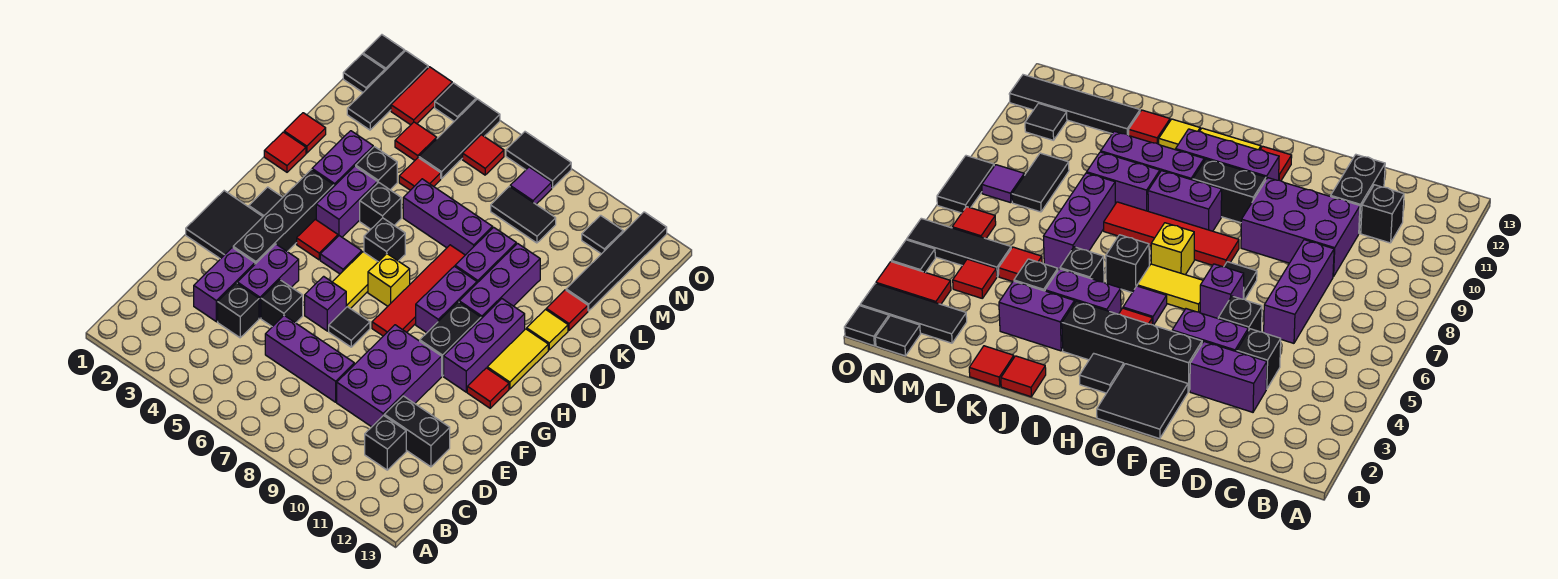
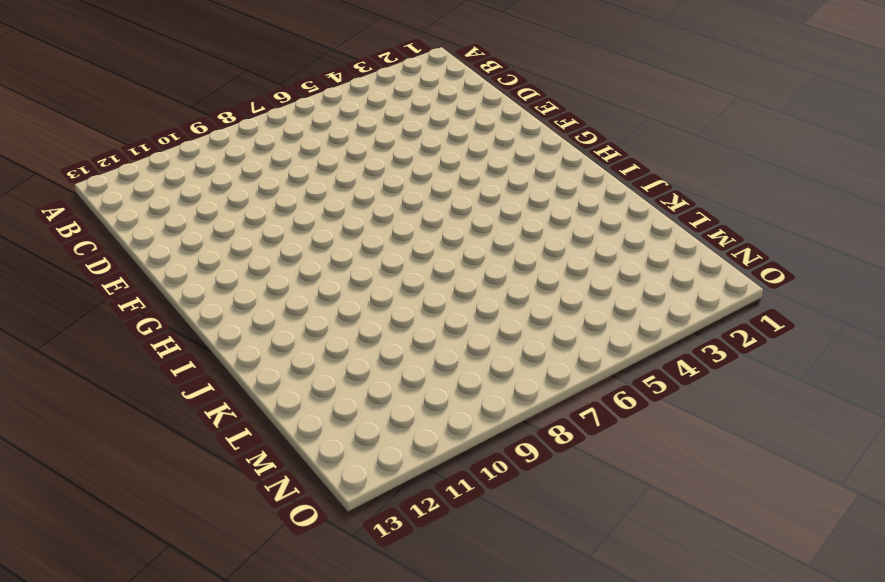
none -> black brick C11 level 1
none -> purple brick D3:E3 level 1
none -> black brick D4 level 1
none -> purple brick D6:D8 level 1

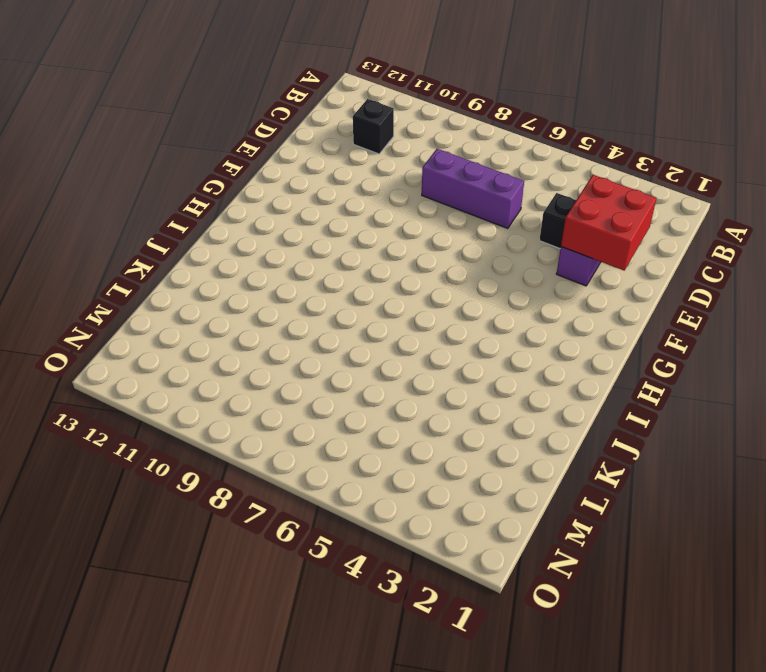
red brick D2:E3 level 2 -> none
none -> purple brick D9:F10 level 1
none -> black brick D11:D12 level 1
none -> purple brick E4:F4 level 1
none -> black brick E5 level 1

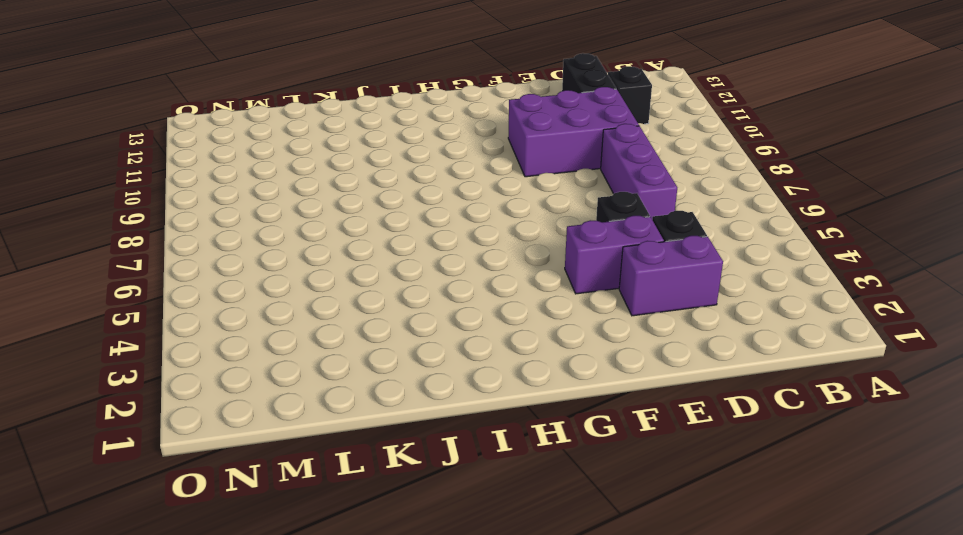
none -> black tile F1:G2 level 1
none -> black brick F3:I3 level 1
none -> purple brick F6 level 1
none -> black tile F7 level 1

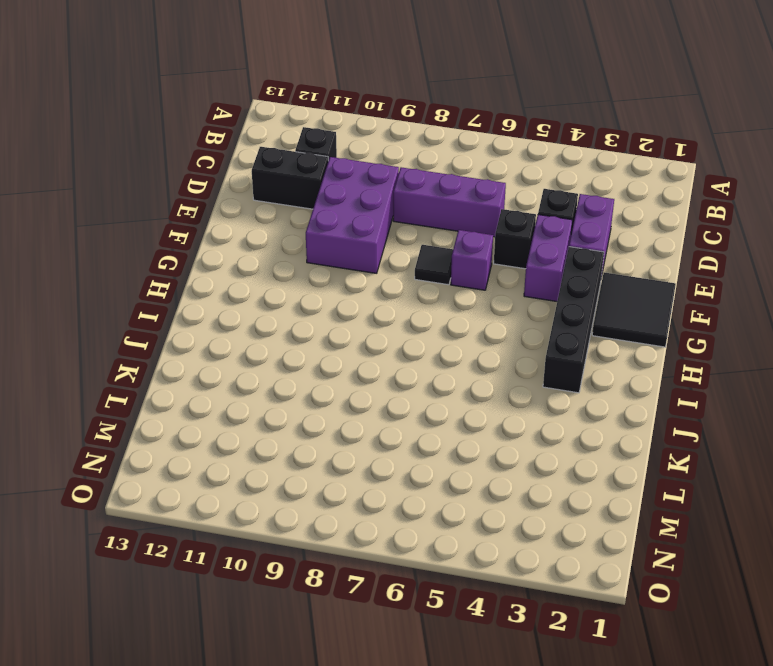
none -> yellow tile G6:H6 level 1
none -> red tile G8:J8 level 1
none -> black brick G10:H10 level 1
none -> purple brick G11:I11 level 1

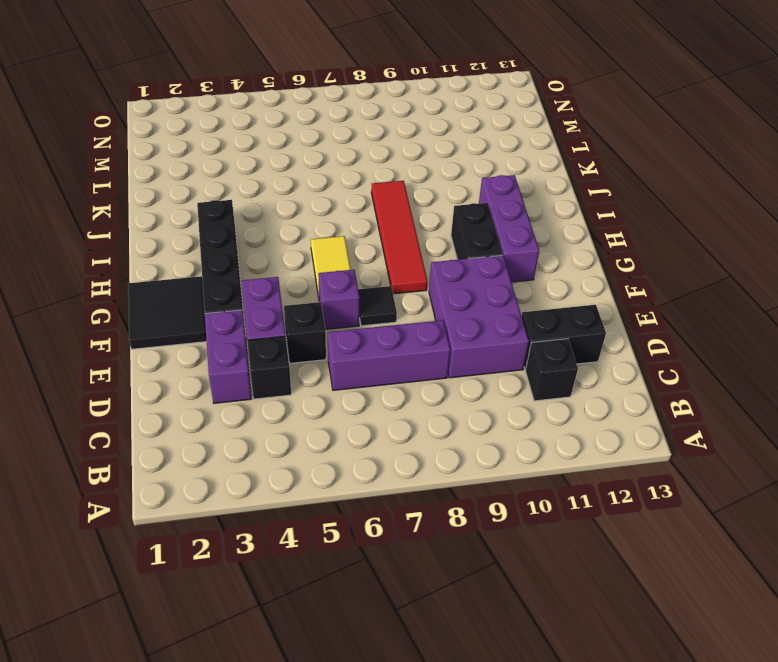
none -> red tile G12 level 1
none -> black tile H2 level 1
none -> red tile H4 level 1
none -> purple tile H5 level 1

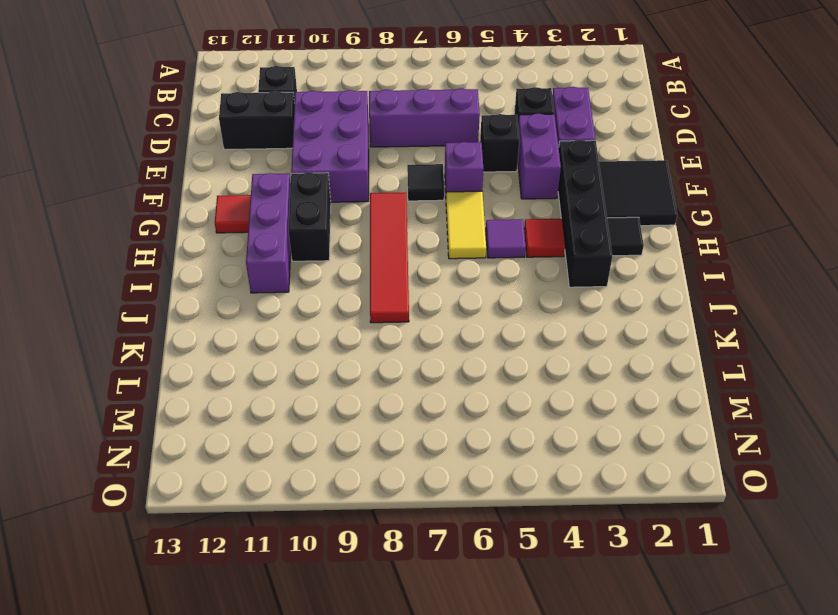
none -> yellow brick H7 level 1
none -> purple brick H9:I9 level 1
none -> yellow tile H12:I12 level 1
none -> purple brick I4:J4 level 1

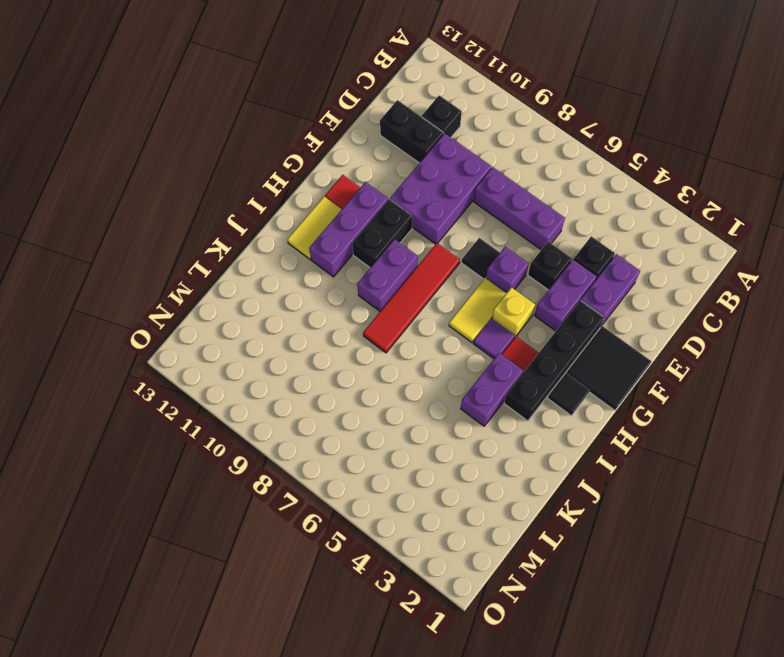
yellow brick G5 level 1 -> yellow brick H7 level 1
none -> black brick I6 level 1
none -> purple brick I10:K10 level 1
none -> red tile J1 level 1
none -> purple brick J3:K3 level 1

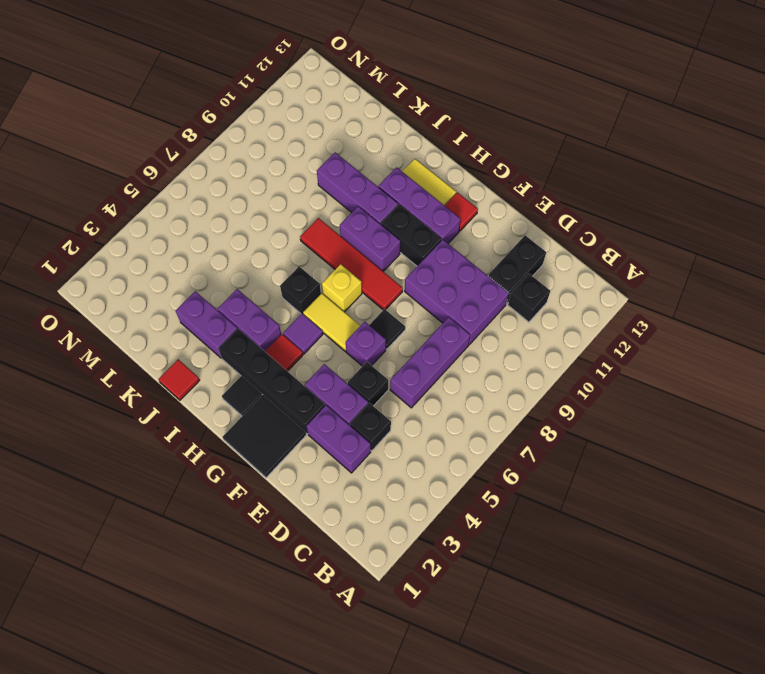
none -> black brick J5 level 1
none -> purple brick J9:K9 level 1
none -> yellow tile J12 level 1
none -> red tile K1 level 1

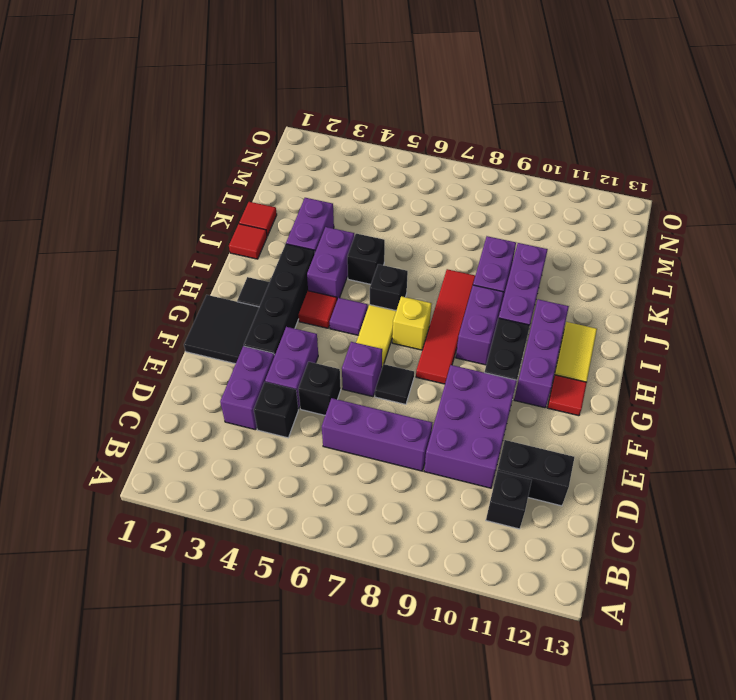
none -> yellow tile J12 level 1
none -> black brick K4 level 1
none -> purple brick K6:K8 level 1
none -> red tile K12 level 1

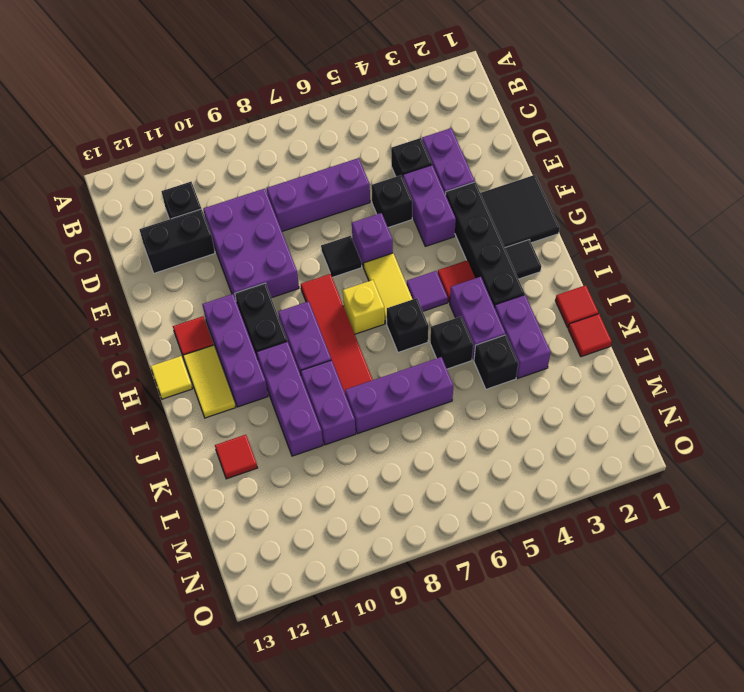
yellow tile H13 level 1 -> yellow tile J12 level 1
none -> red tile L5 level 1
none -> black tile L12:O12 level 1
none -> black tile M2:O2 level 1
none -> red tile M4 level 1

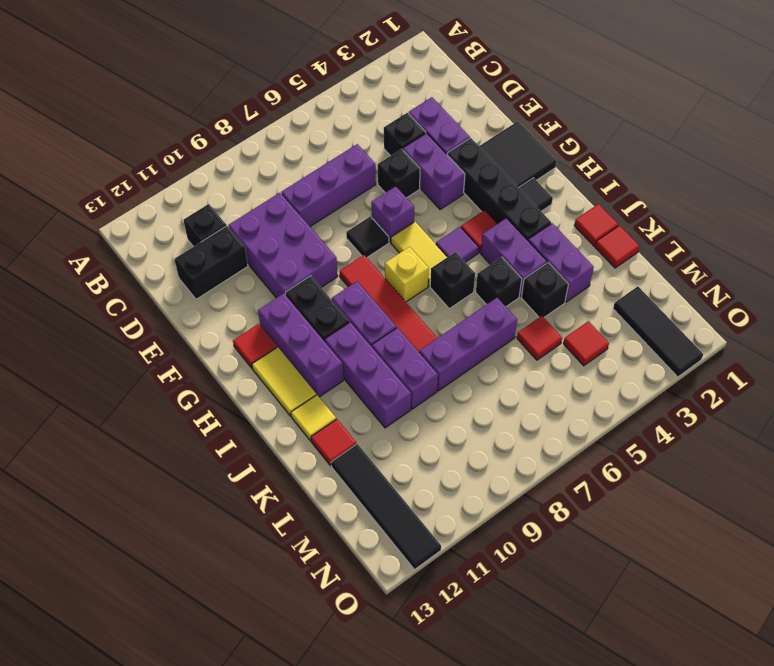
none -> black tile M5:O5 level 1
none -> black tile M8:M9 level 1
none -> black tile N1 level 1
none -> red tile N3:O3 level 1

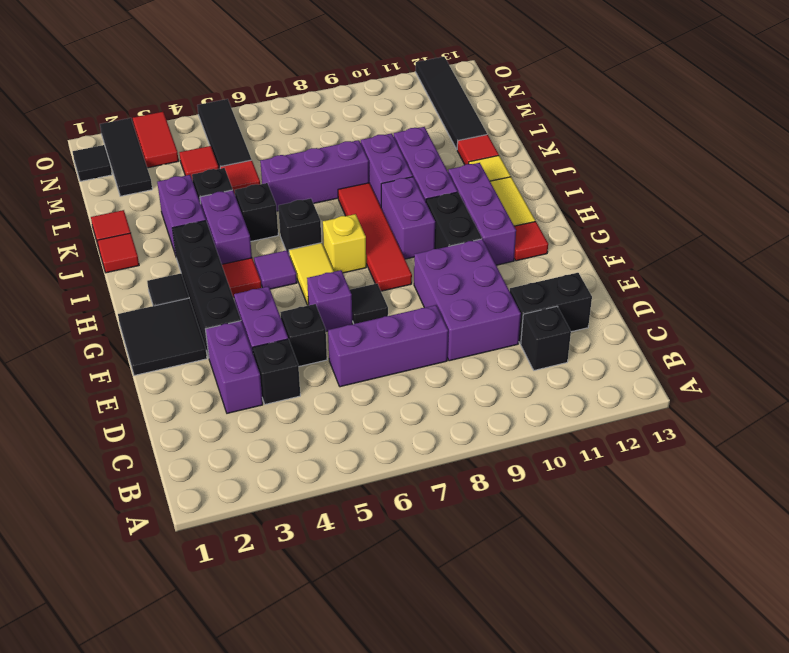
none -> black tile M8:M9 level 1
none -> red tile N6 level 1
none -> purple tile N8 level 1
none -> black tile N11 level 1

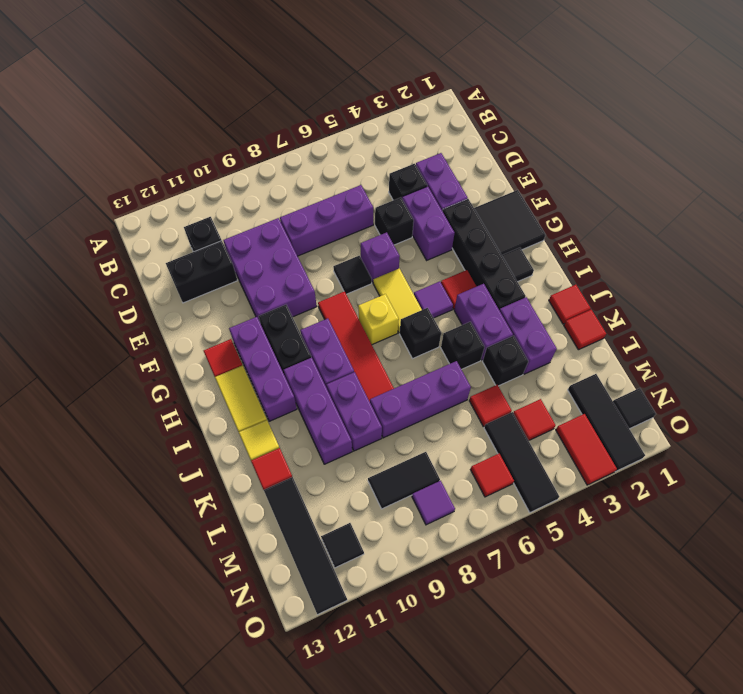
none -> black tile O1 level 1
none -> black tile O4 level 1
none -> black tile O7:O8 level 1

